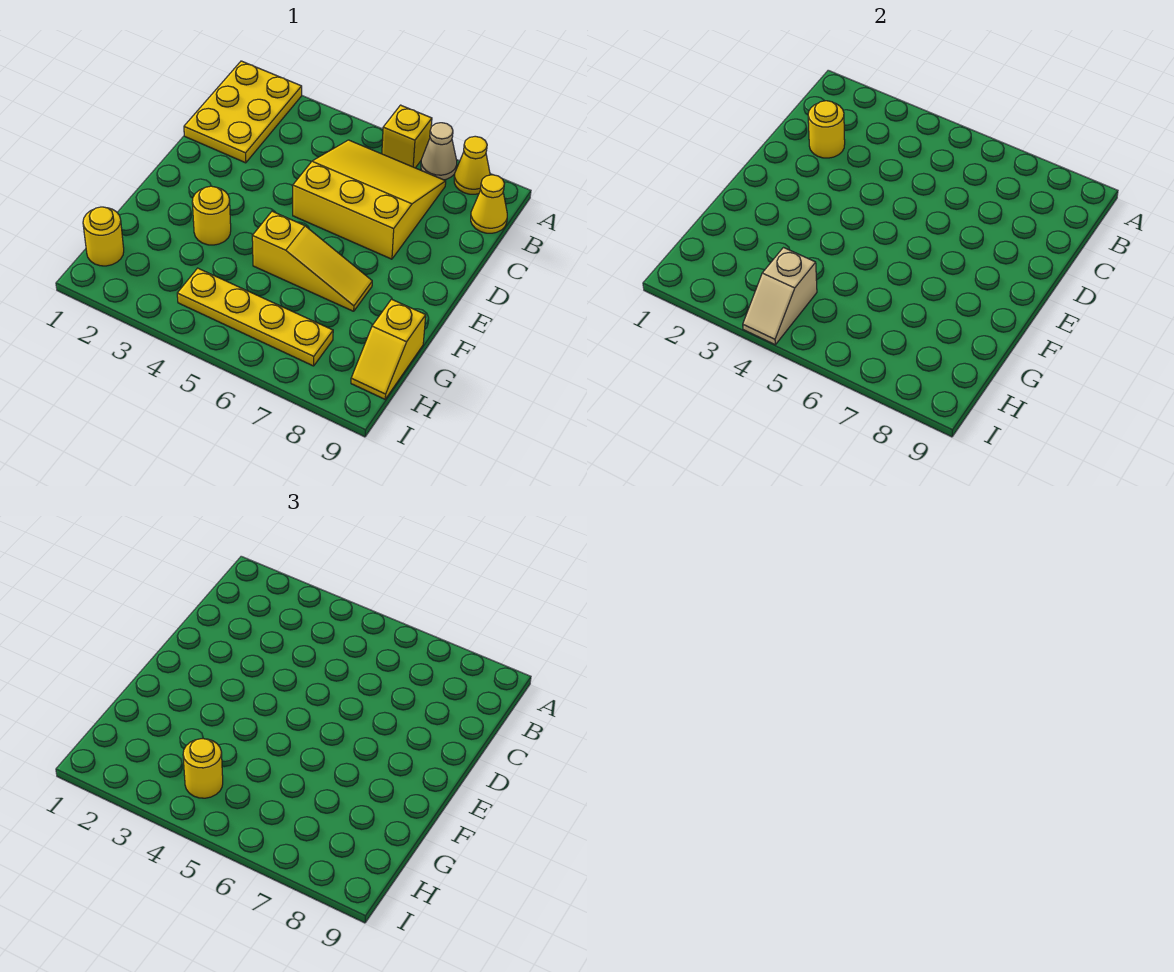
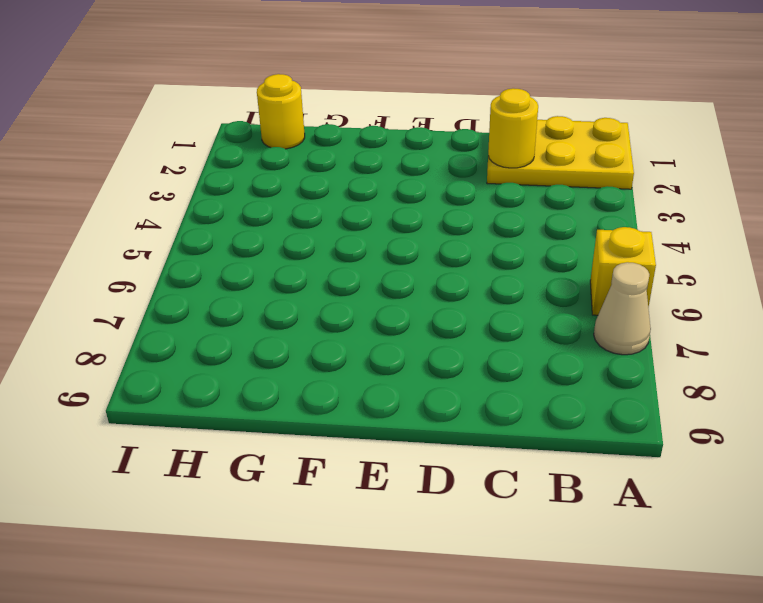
none -> yellow cone A8 level 1
none -> yellow slope B5:D7 level 1 top D
none -> yellow cone B9 level 1

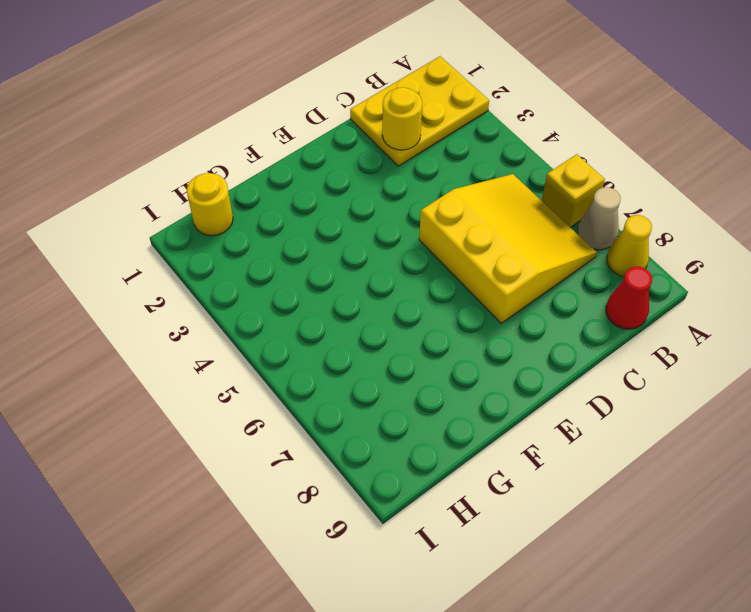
red cone B9 level 1 -> yellow cone B9 level 1
none -> yellow round brick F3 level 1
none -> yellow slope F5:F7 level 1 top 5
none -> yellow slope G9:H9 level 1 top G

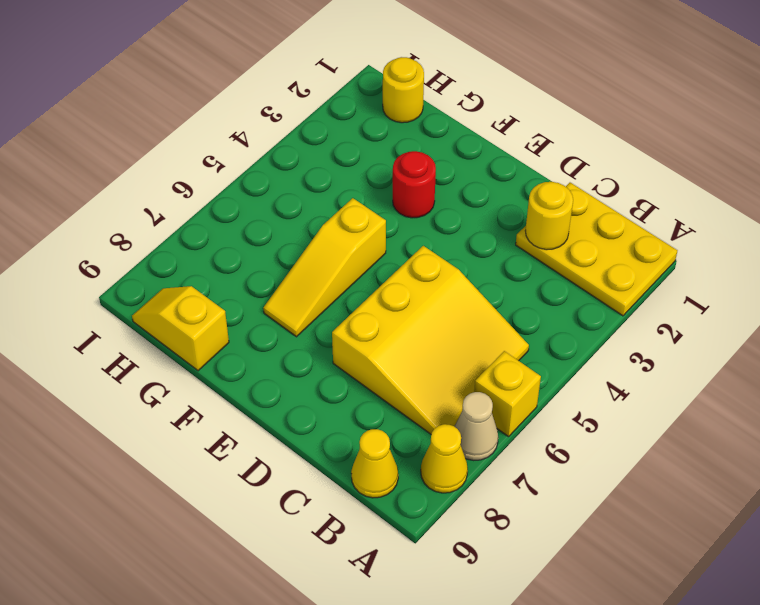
red round brick F3 level 1 -> yellow round brick F3 level 1
none -> yellow plate H4:H7 level 1
none -> tan slope H4:I4 level 2 top H
none -> yellow round brick H4 level 3

